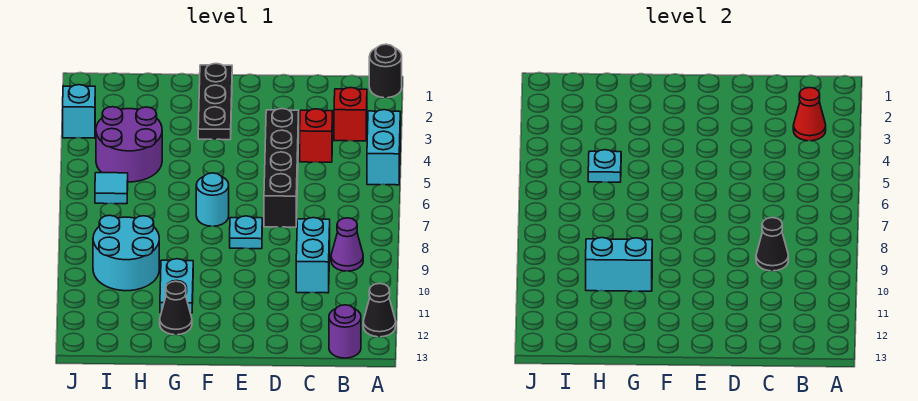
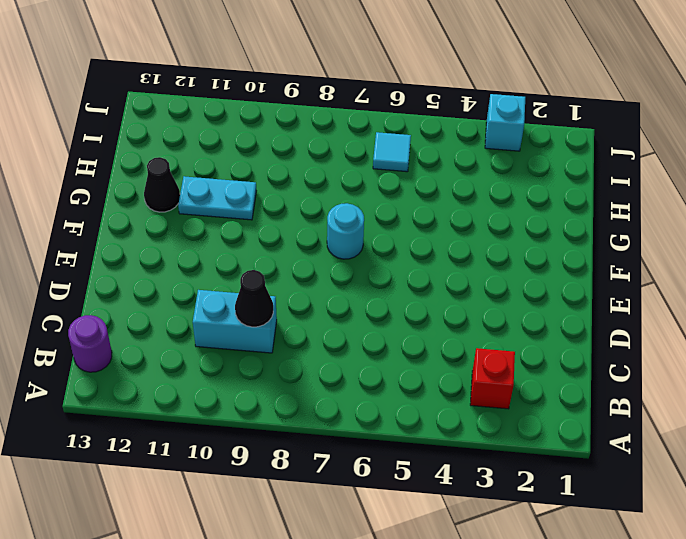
none -> black round brick A1 level 1
none -> cyan brick A4:A5 level 1
none -> black cone A12 level 1

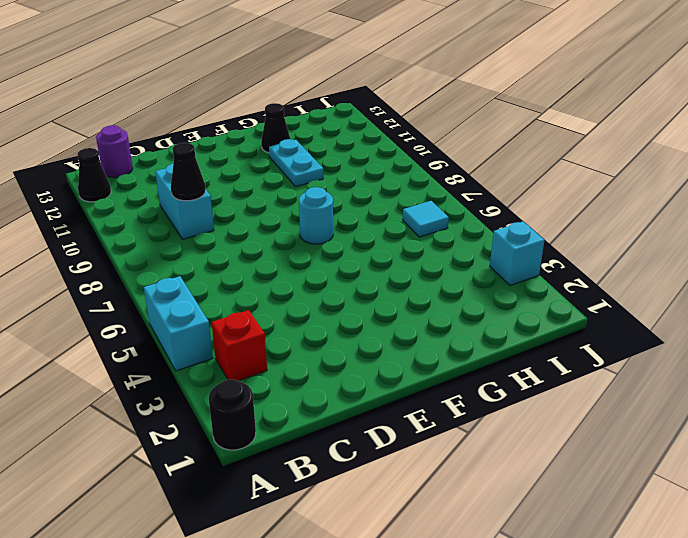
none -> purple cone B9 level 1
none -> red brick C4 level 1
none -> black brick D4:D7 level 1

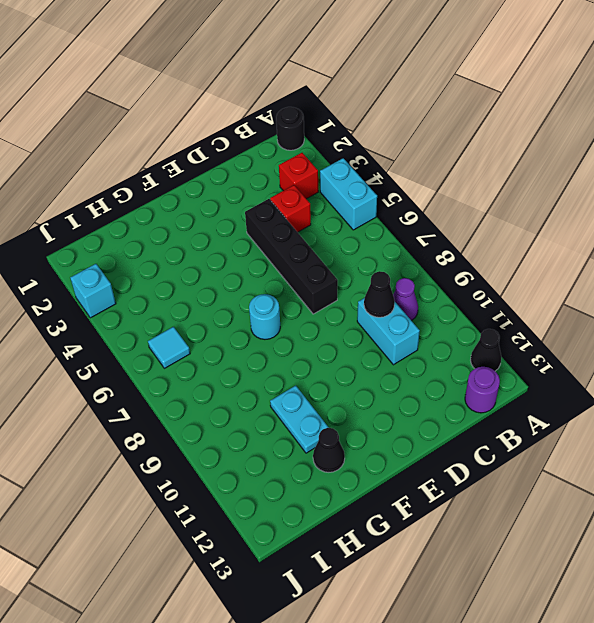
none -> cyan plate E8 level 1
none -> black plate F1:F3 level 1
none -> purple round brick H4:I5 level 1

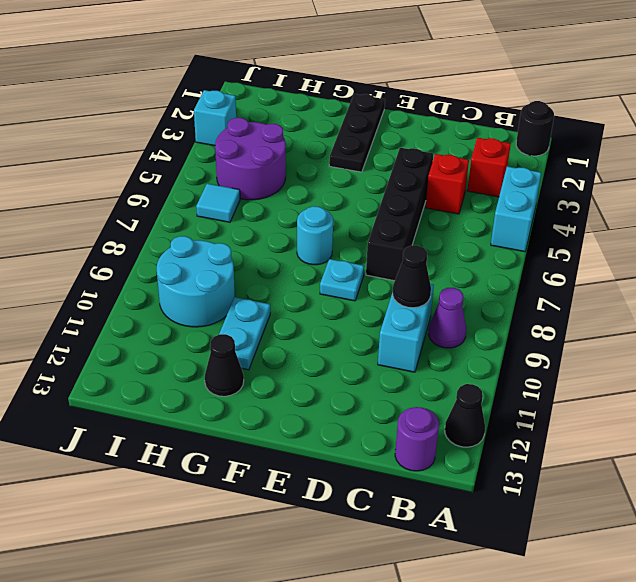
none -> red cone B3 level 2
none -> cyan brick G10:H10 level 2
none -> cyan plate H5 level 2

